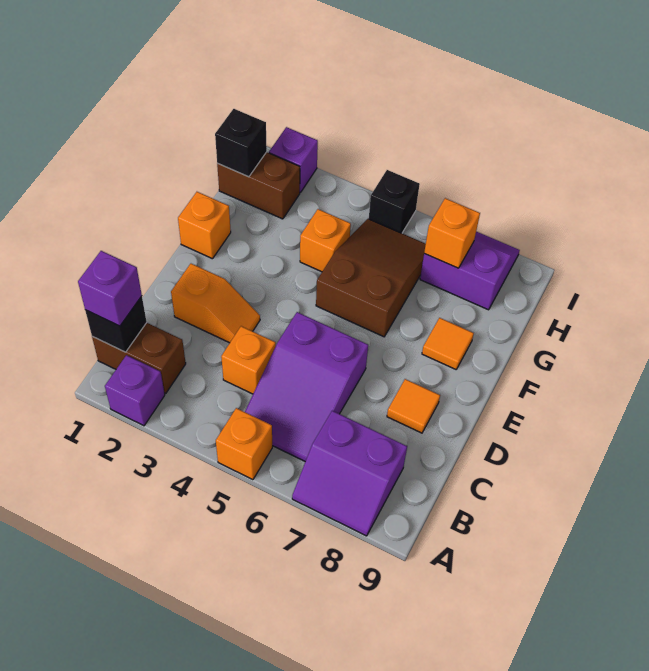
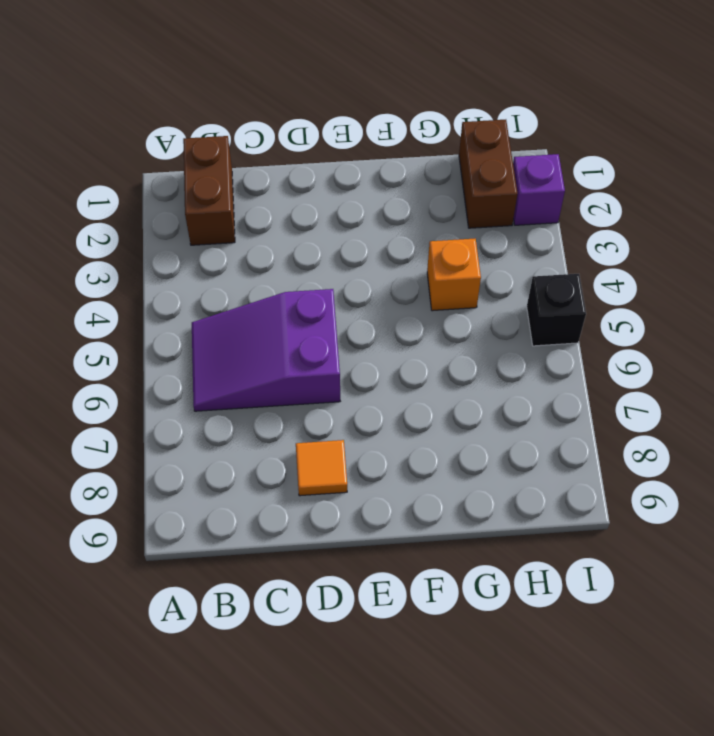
none -> purple brick A2 level 1
none -> orange brick A5 level 1
none -> purple slope A7:B8 level 1 top B

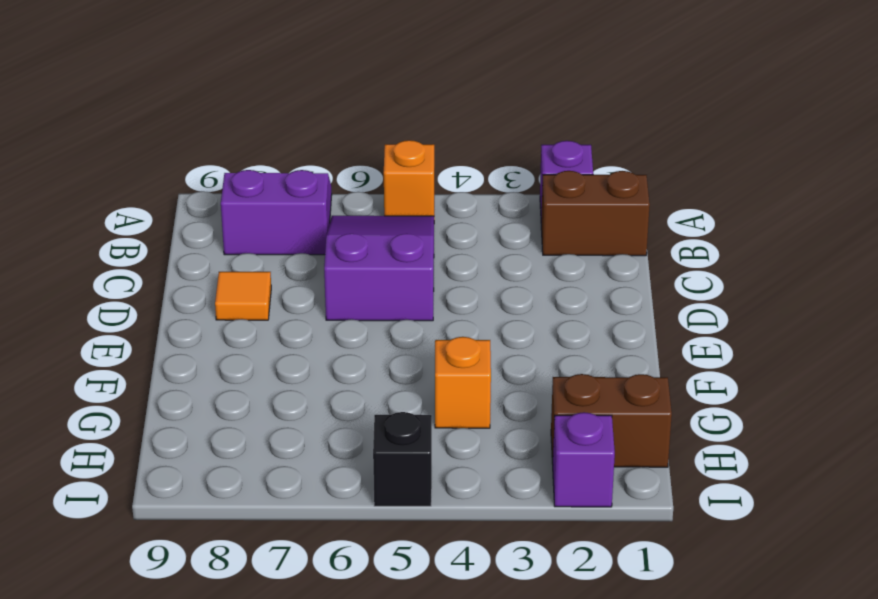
none -> orange brick C4 level 1
none -> orange slope D2:D3 level 1 top 2
none -> orange brick F1 level 1

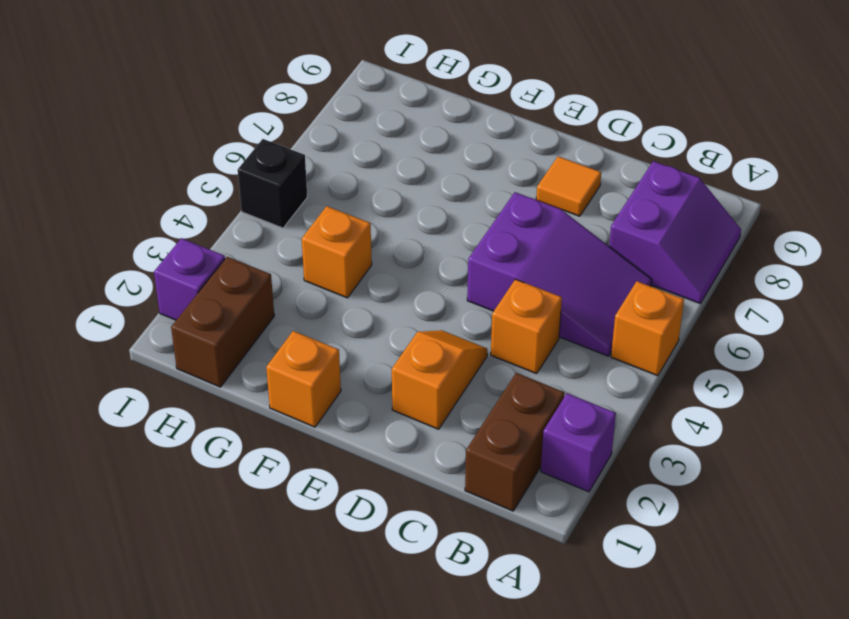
none -> brown slope F5:H6 level 1 top F
none -> orange tile F8 level 1
none -> purple slope H7:I8 level 1 top H

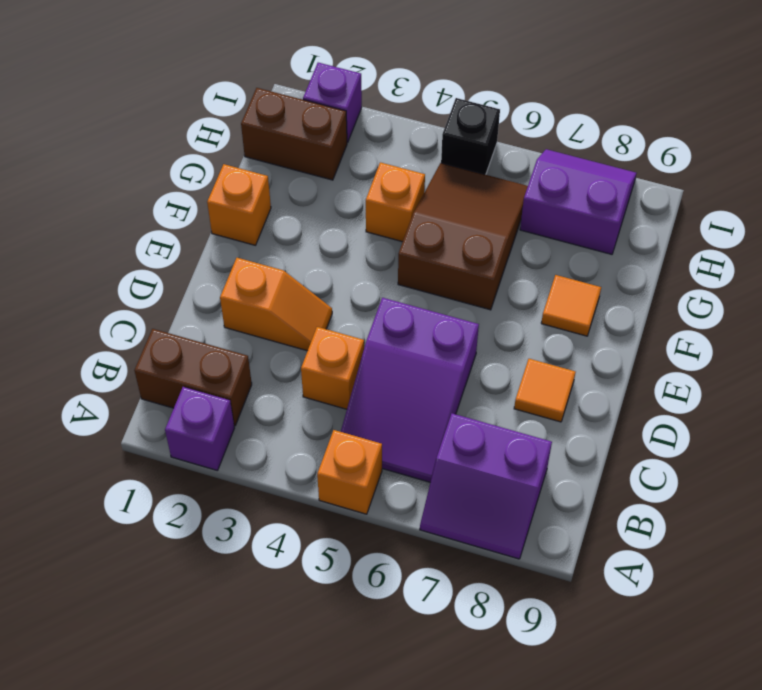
none -> black brick B1 level 2
none -> black brick H1 level 2
none -> orange brick H7 level 2

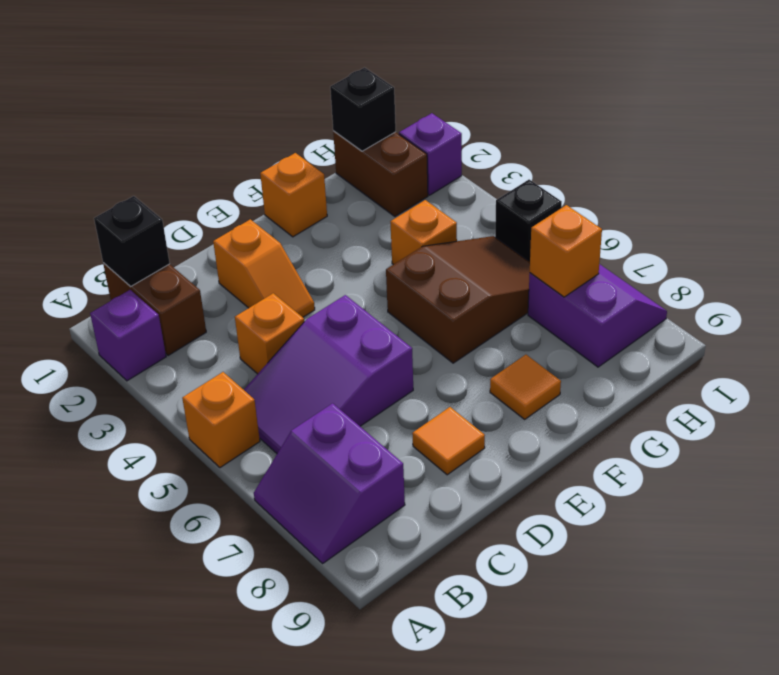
none -> purple brick B1 level 3

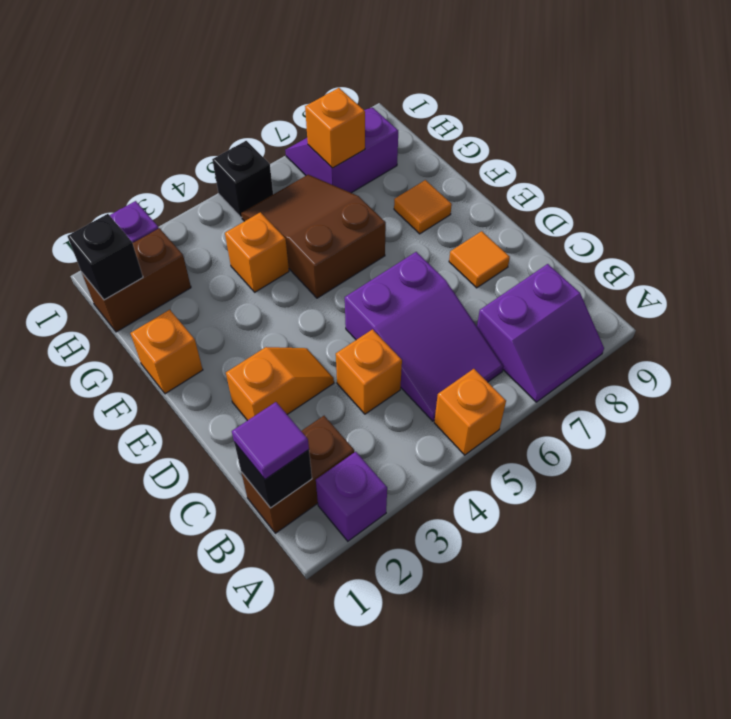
purple tile B1 level 3 -> purple brick B1 level 3

